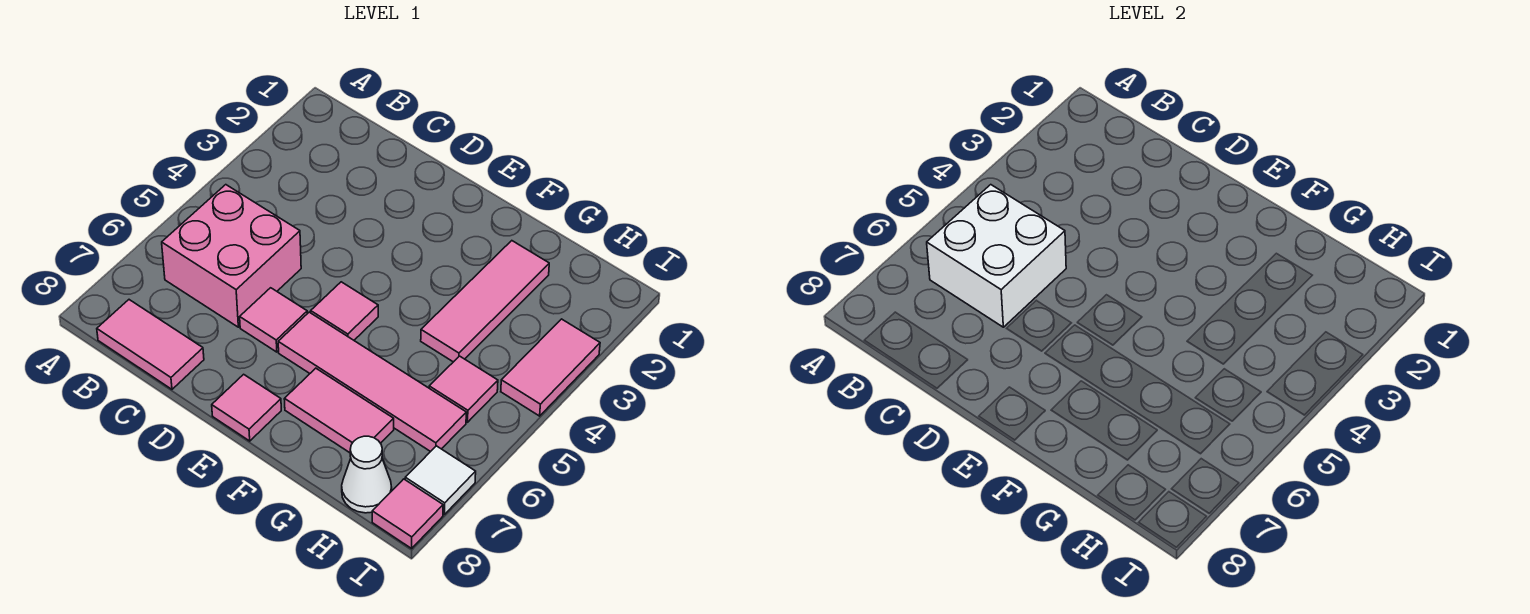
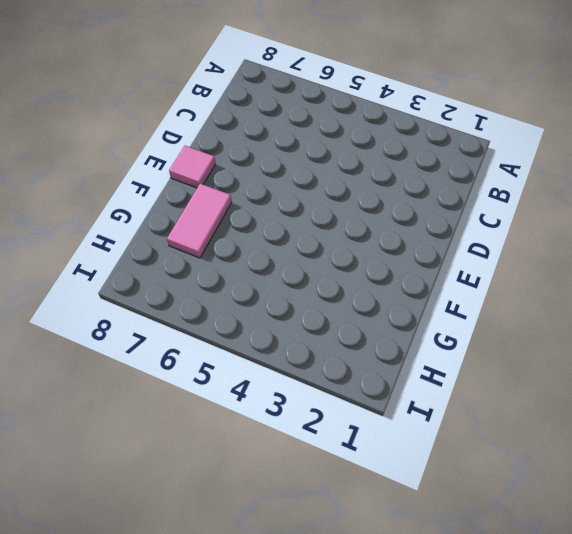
none -> pink brick B5:C6 level 1
none -> pink tile B8:C8 level 1
none -> pink tile D6 level 1

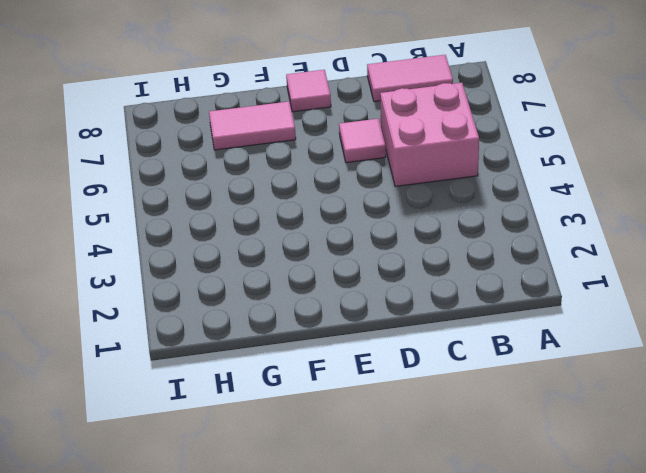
none -> pink tile E5 level 1
none -> pink tile E6:H6 level 1
none -> pink tile G2:G4 level 1

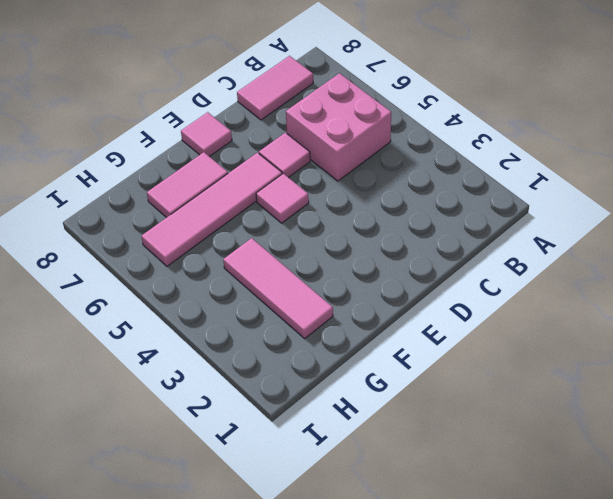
none -> pink tile H5 level 1
none -> white cone H8 level 1
none -> pink tile I3:I4 level 1

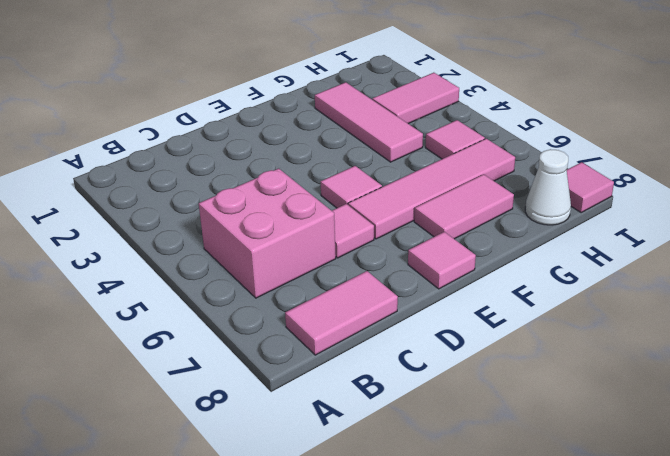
pink tile H3:I3 level 1 -> pink tile I3:I4 level 1
none -> white tile I7 level 1
none -> white brick B5:C6 level 2

